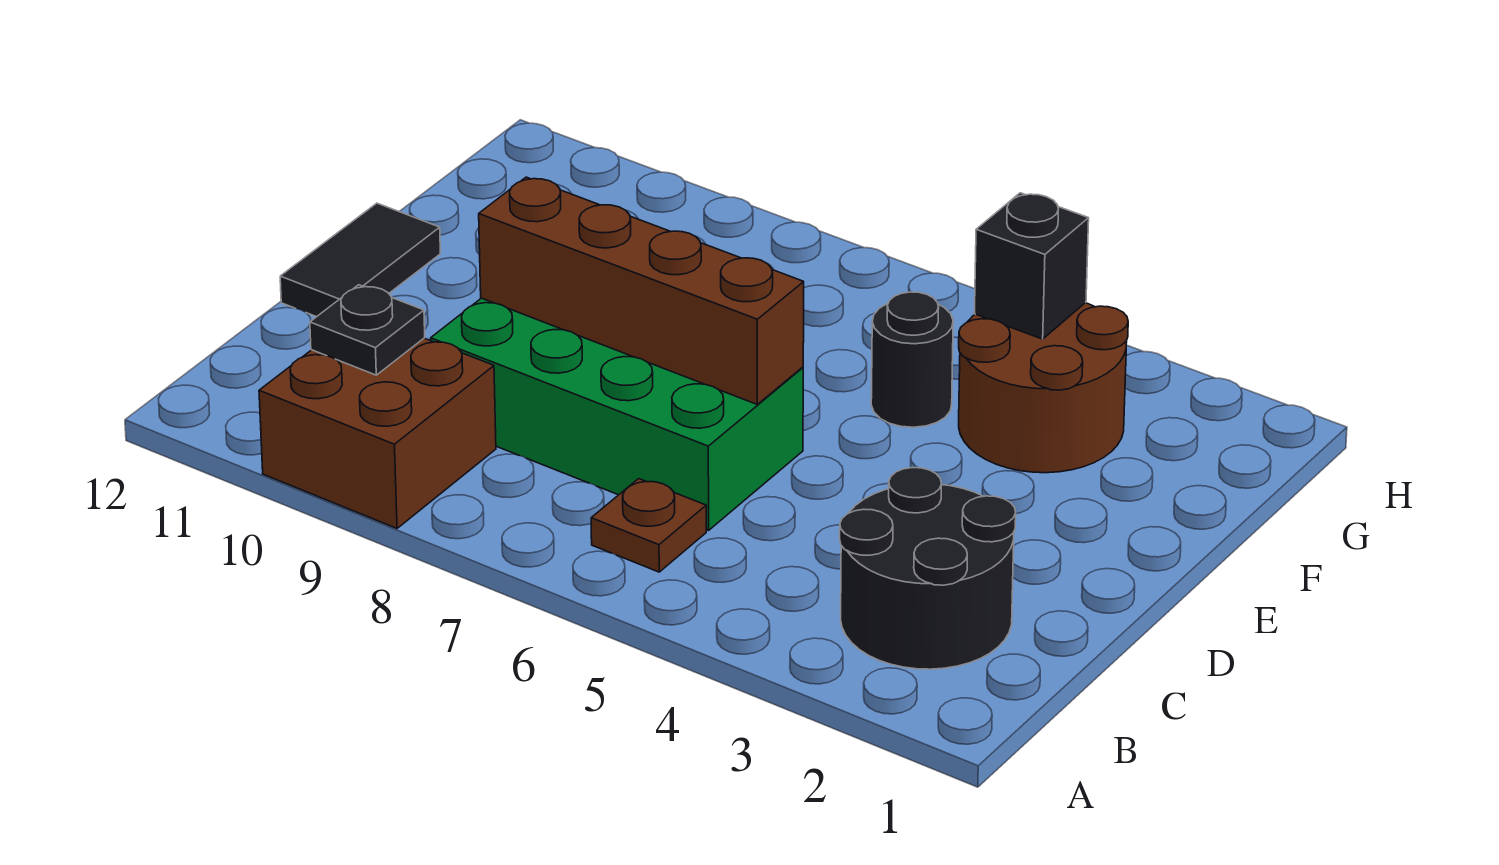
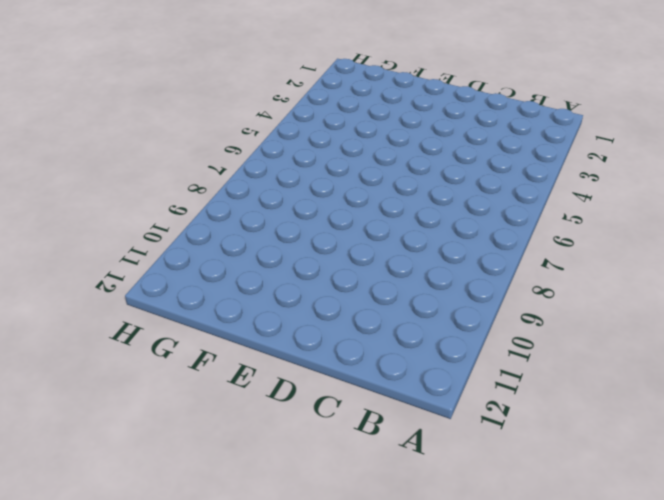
none -> brown brick A9:B10 level 1
none -> black round brick B2:C3 level 1

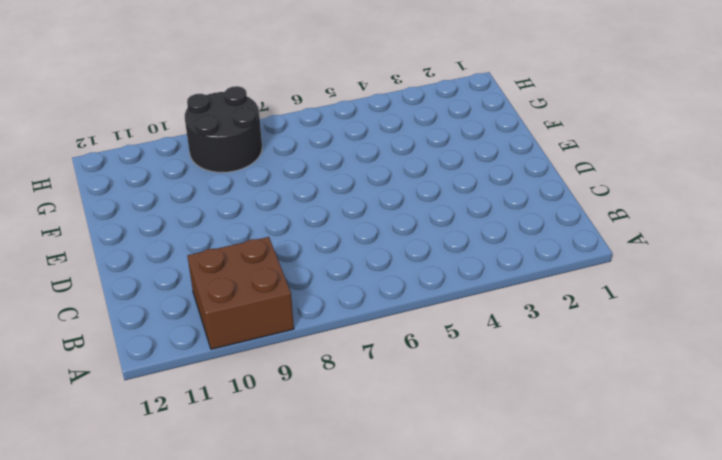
black round brick G8:H9 level 1 -> black round brick B2:C3 level 1
none -> brown plate B6 level 1
none -> green brick C6:D9 level 1

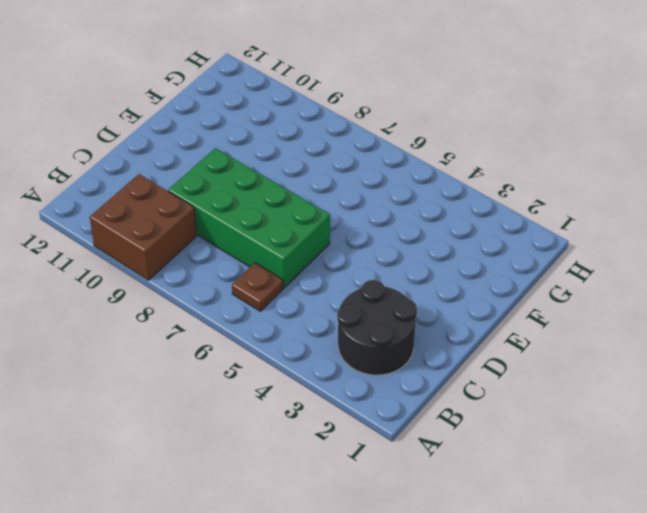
none -> black tile D12:E12 level 1
none -> brown round brick F3:G4 level 1

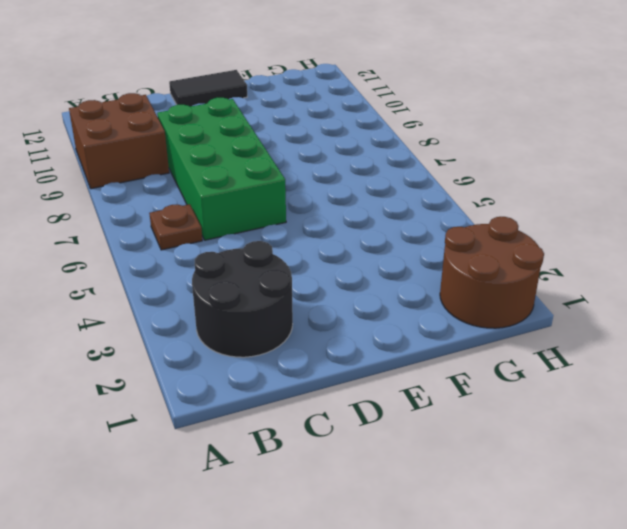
brown round brick G1:H2 level 1 -> brown round brick F3:G4 level 1
none -> black round brick F5 level 1
none -> black plate B10 level 2

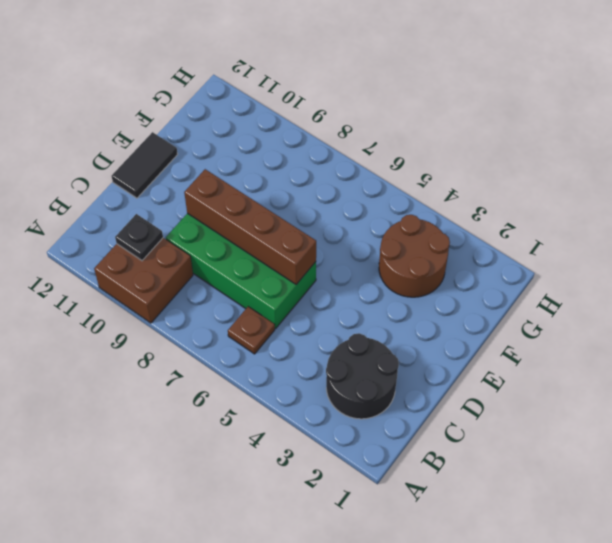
none -> black round brick F5 level 1
none -> black brick G4 level 2

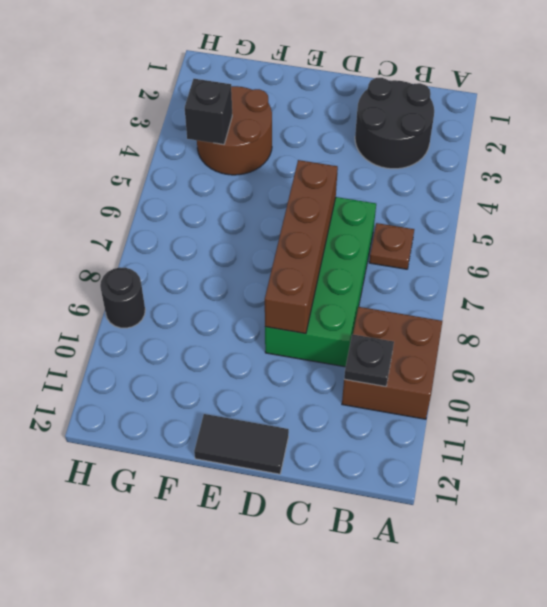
black round brick H9 level 1 -> black round brick F5 level 1

